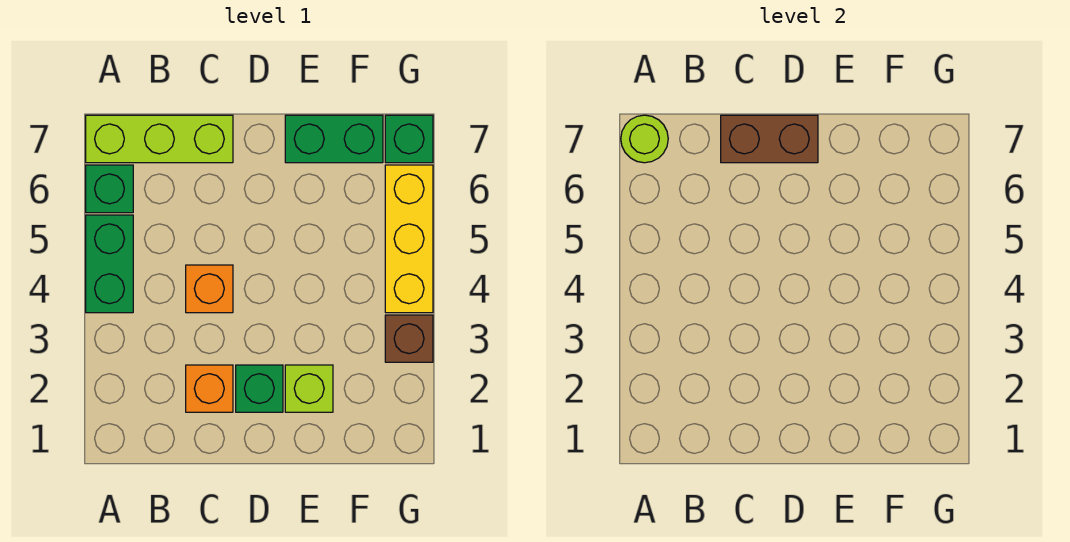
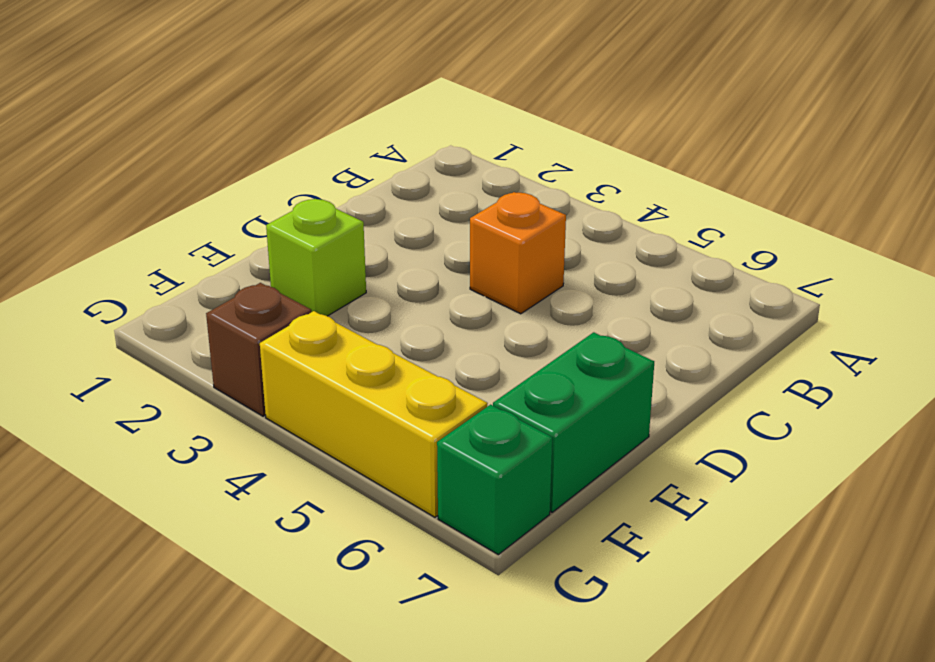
none -> green brick A4:A5 level 1
none -> green brick A6 level 1
none -> lime brick A7:C7 level 1

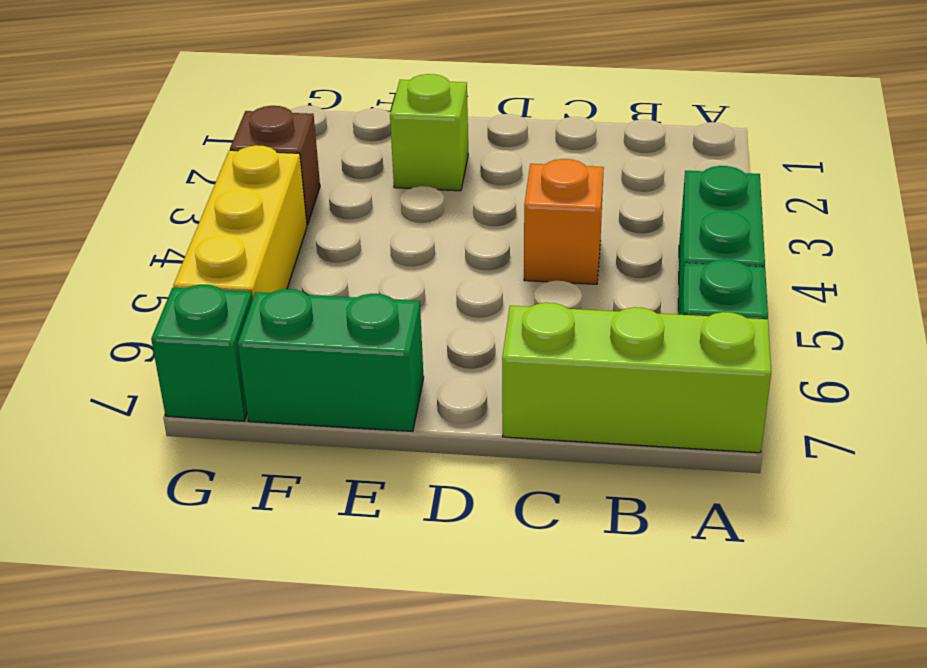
none -> orange brick C2 level 1
none -> green brick D2 level 1
none -> lime round brick A7 level 2

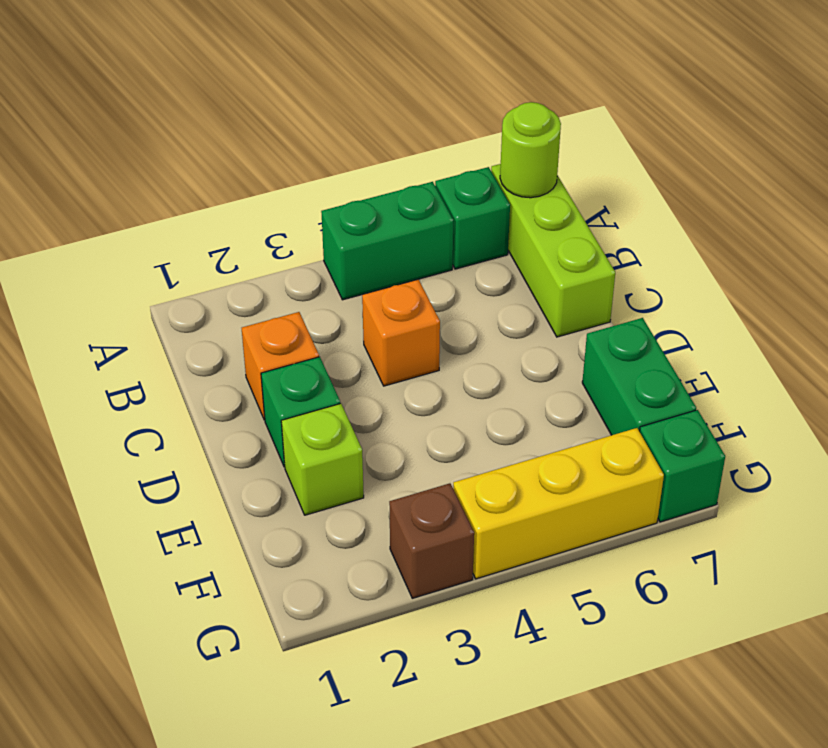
none -> brown brick C7:D7 level 2

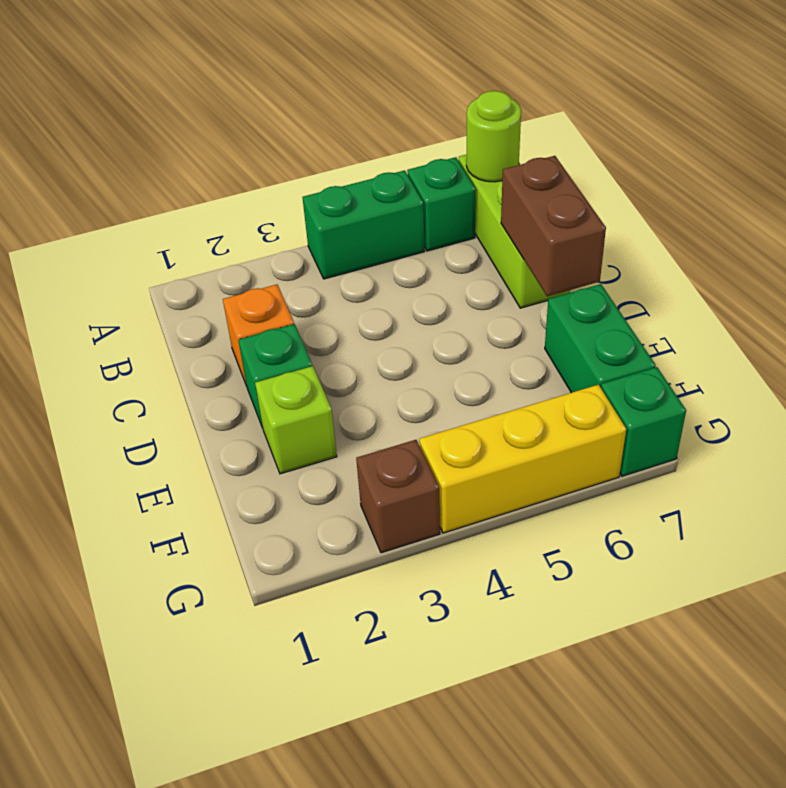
none -> orange brick C4 level 1

